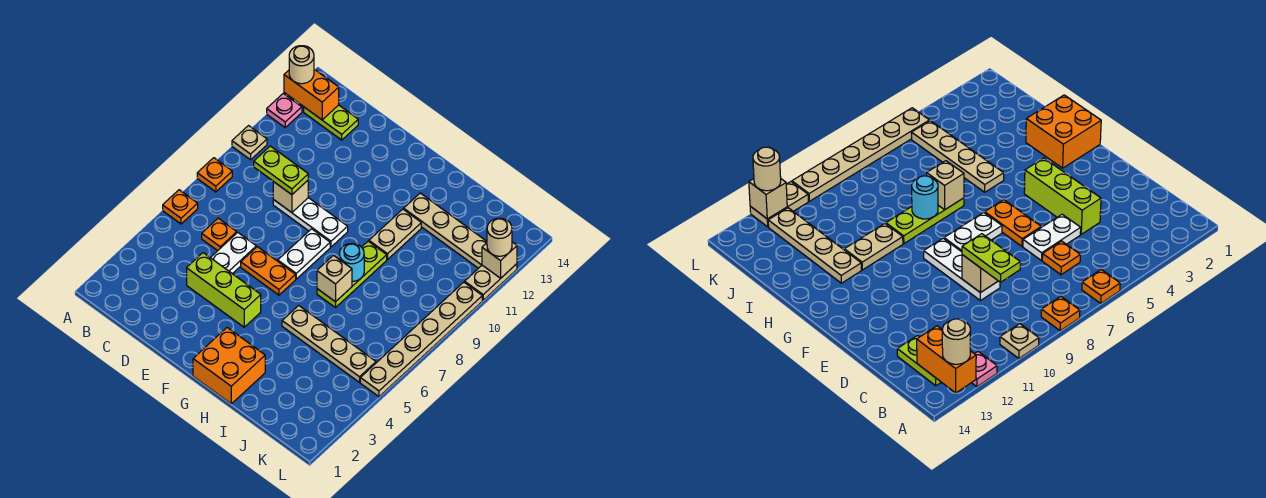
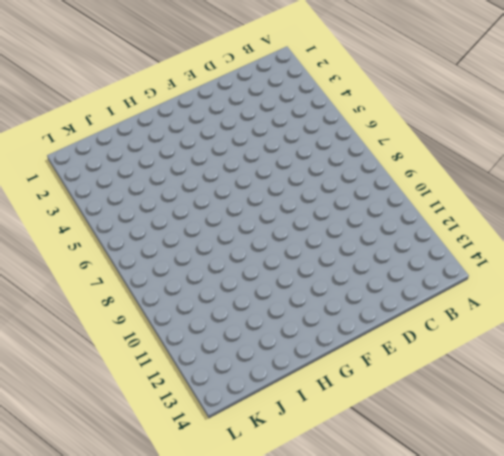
none -> orange plate A6 level 1
none -> orange plate A8 level 1
none -> tan plate A10 level 1

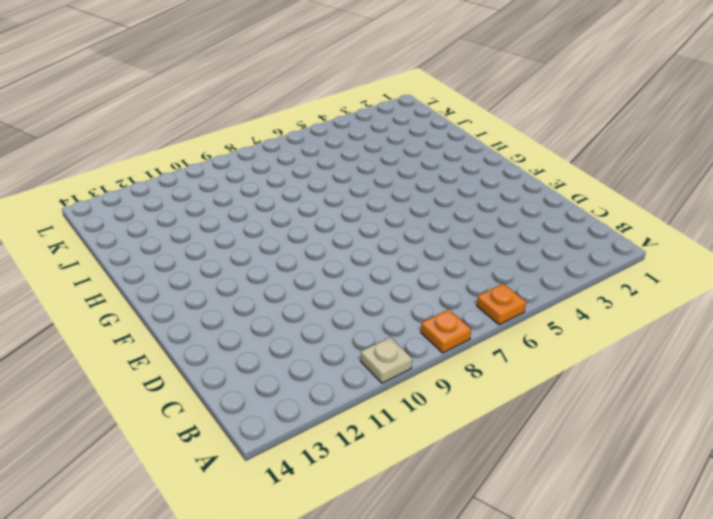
none -> pink plate A12 level 1
none -> lime plate B13:C13 level 1
none -> orange plate C6 level 1

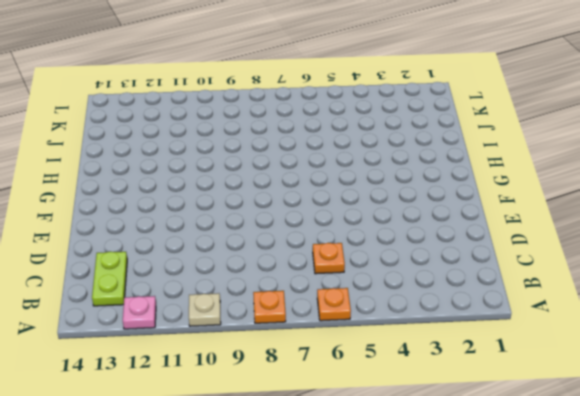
none -> lime brick D4:F4 level 1
none -> white plate D5:D6 level 1
none -> white plate D9:F9 level 1

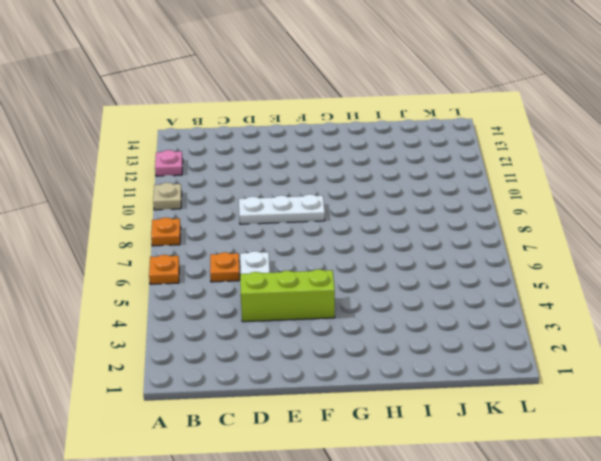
none -> lime plate B13:C13 level 1
none -> orange plate E6:F6 level 1
none -> white plate F7:F8 level 1

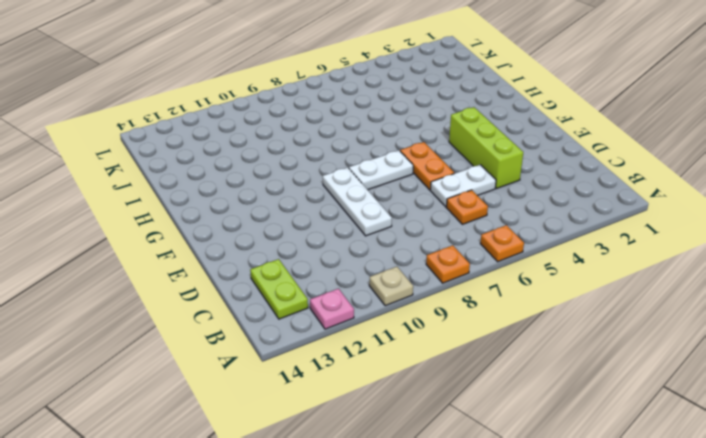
none -> orange brick G1:H2 level 1
none -> tan plate H5:K5 level 1
none -> lime plate H7:H9 level 1

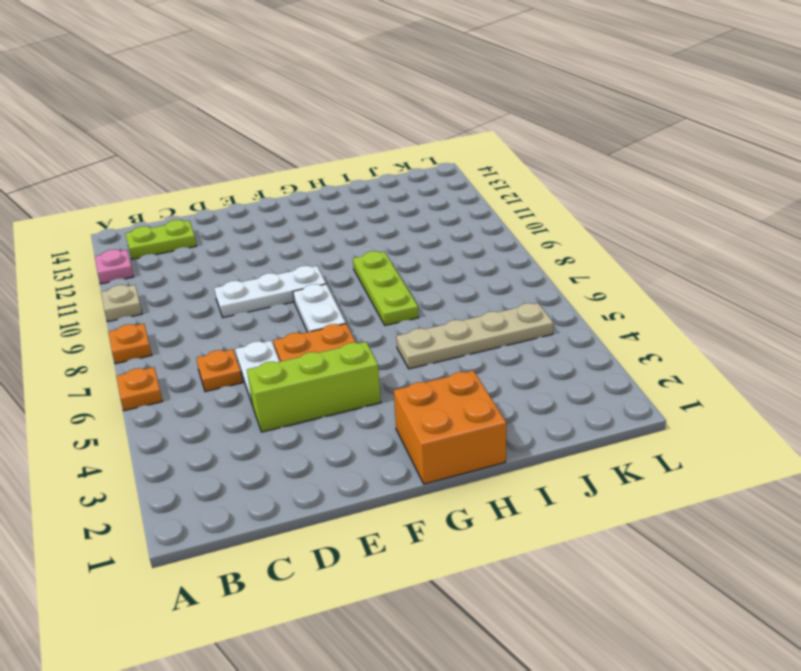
none -> tan plate H10:H11 level 1
none -> tan plate H12:K12 level 1
none -> tan plate L5:L10 level 1

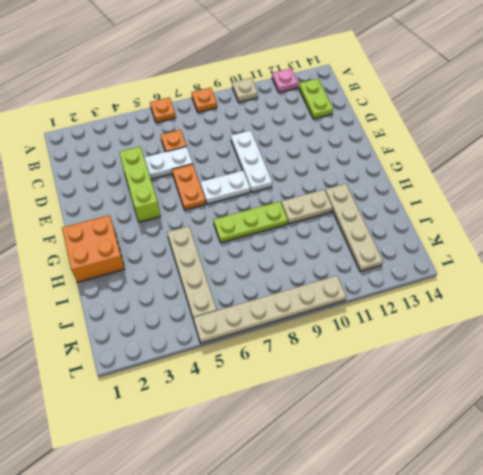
none -> tan plate L11:L12 level 1
none -> orange brick A13:B13 level 2
none -> tan brick D9 level 2

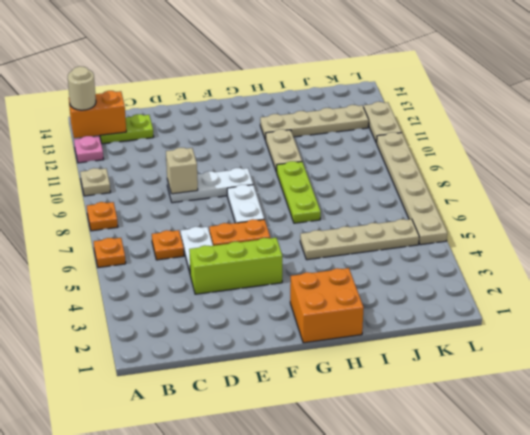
none -> tan brick H7 level 2
none -> cyan round brick H8 level 2
none -> tan brick L12 level 2

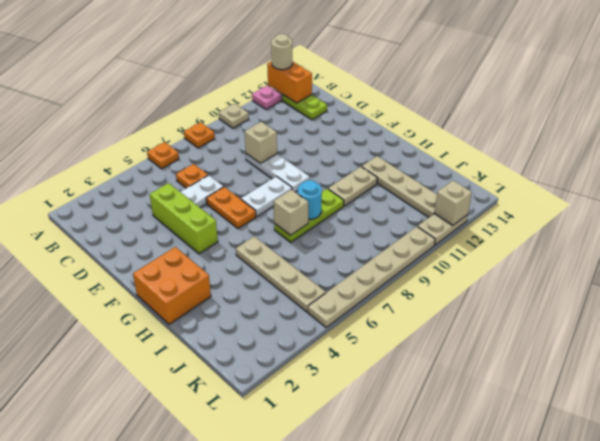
none -> lime plate C9:D9 level 3
none -> tan round brick L12 level 3

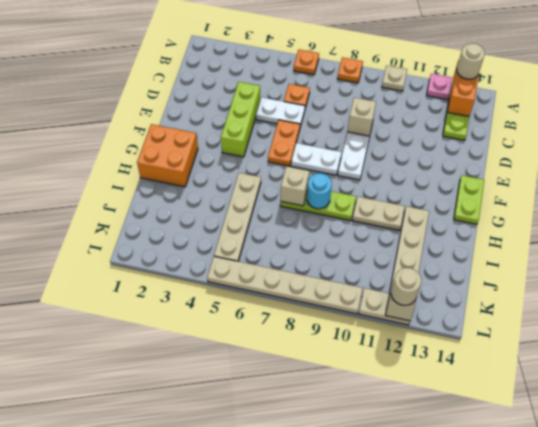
lime plate F14:G14 level 1 -> lime plate C9:D9 level 3

